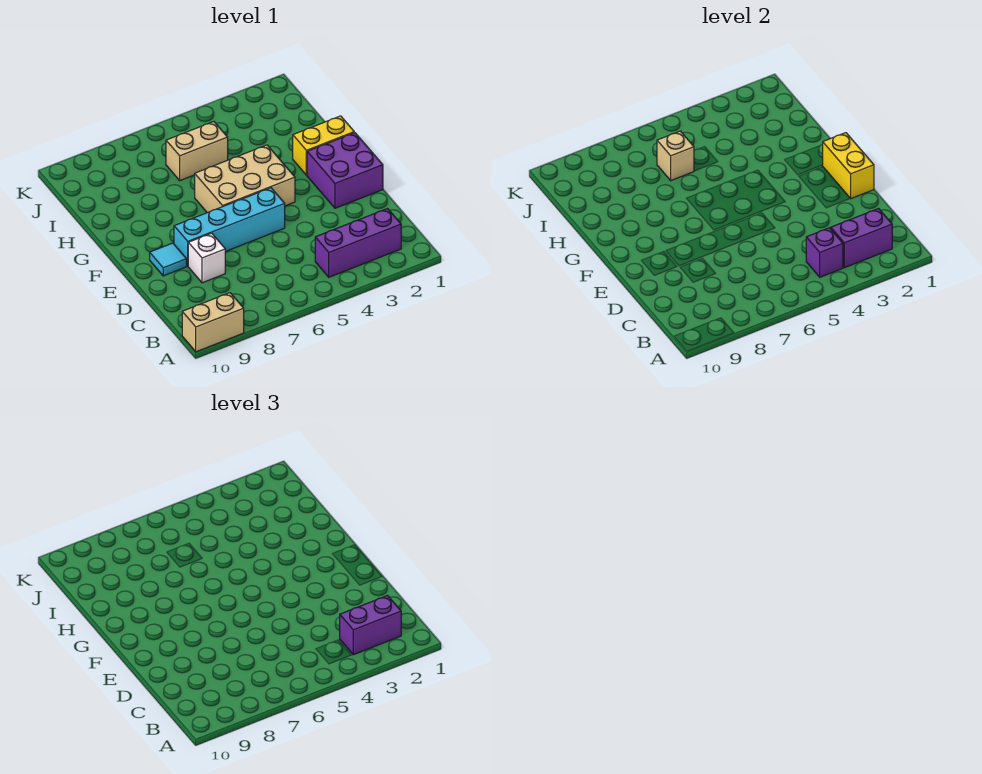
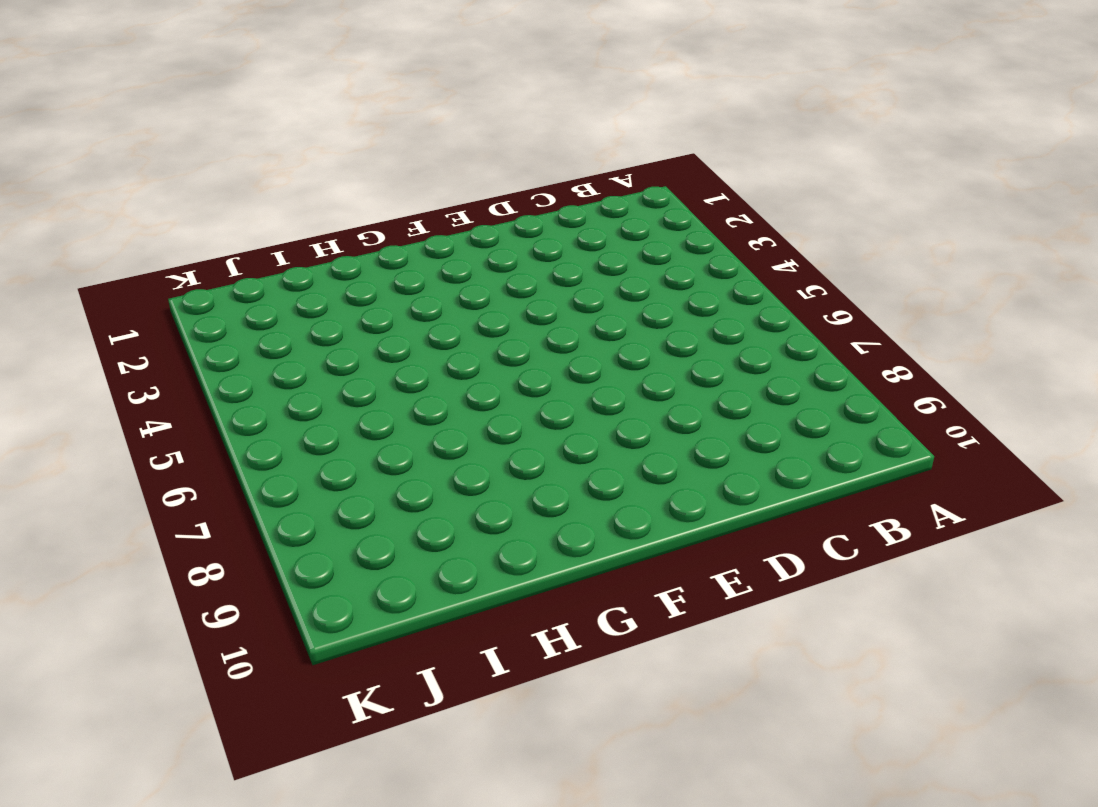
none -> tan brick A9:A10 level 1
none -> purple brick B2:B4 level 1
none -> white brick D8 level 1

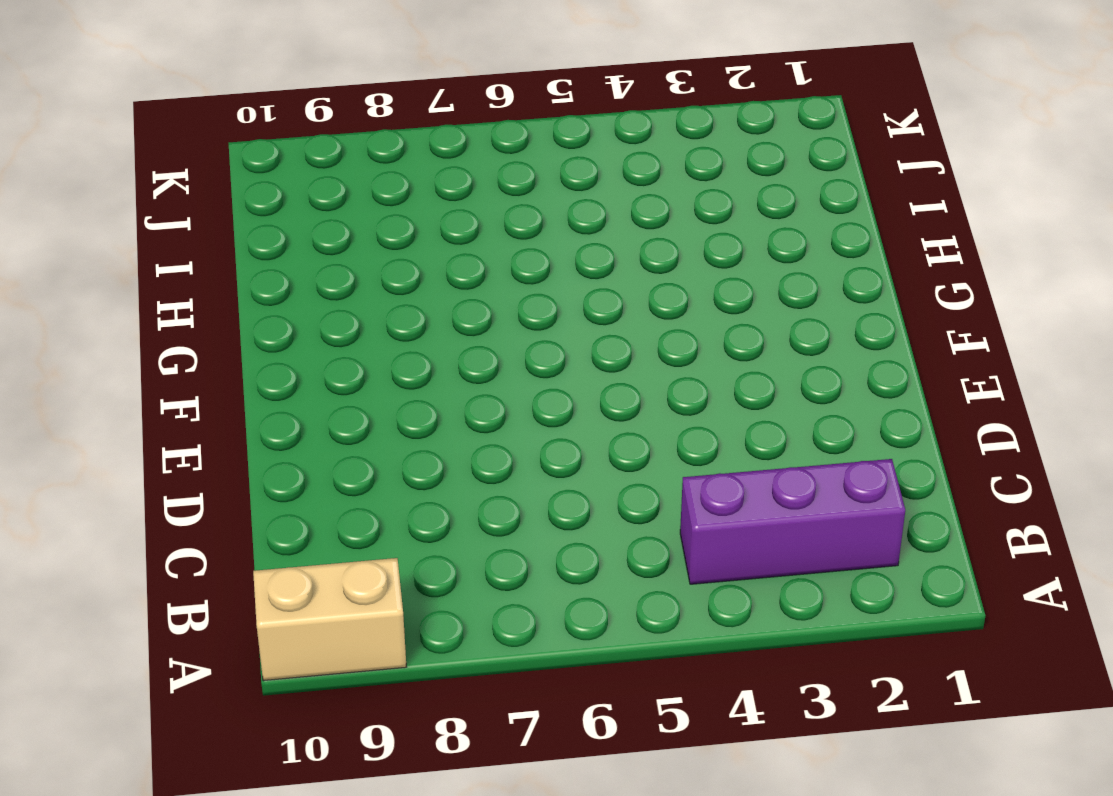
none -> white brick D8 level 1
none -> purple brick E1:F2 level 1
none -> cyan brick E5:E8 level 1

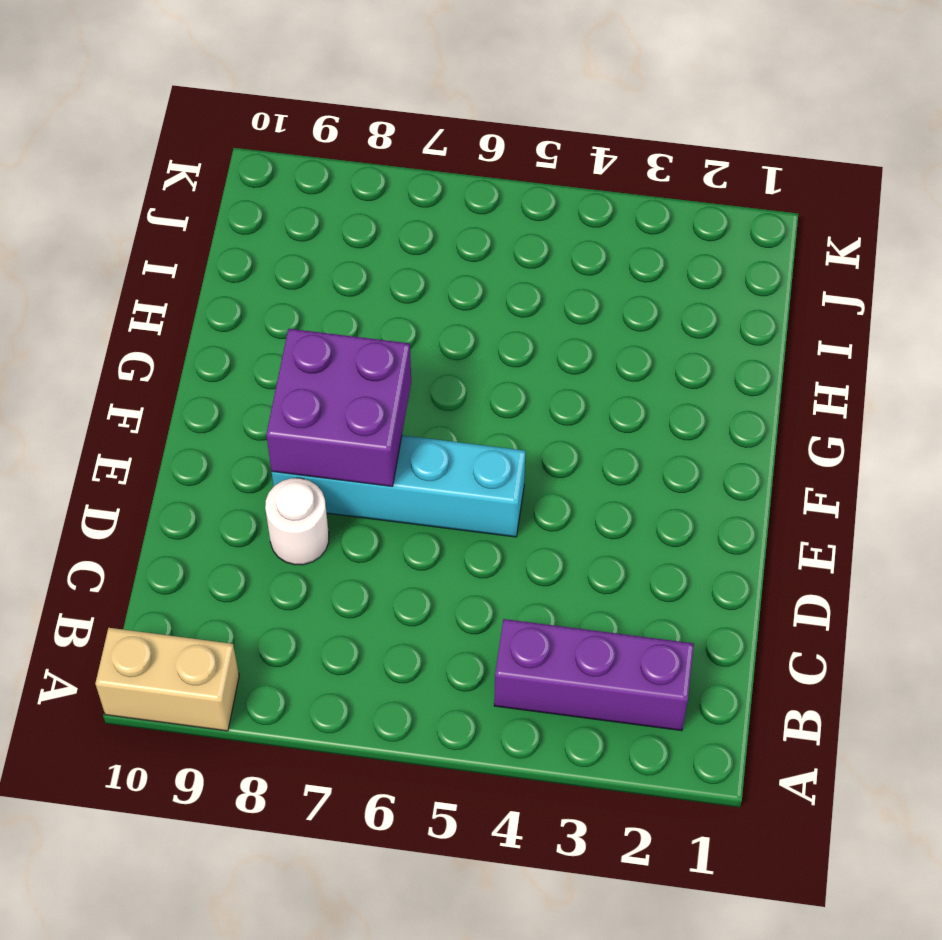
white round brick D8 level 1 -> white brick D8 level 1
purple brick E7:F8 level 2 -> purple brick E1:F2 level 1
none -> cyan tile E9 level 1
none -> tan brick F4:G6 level 1
none -> yellow brick G1:G2 level 1

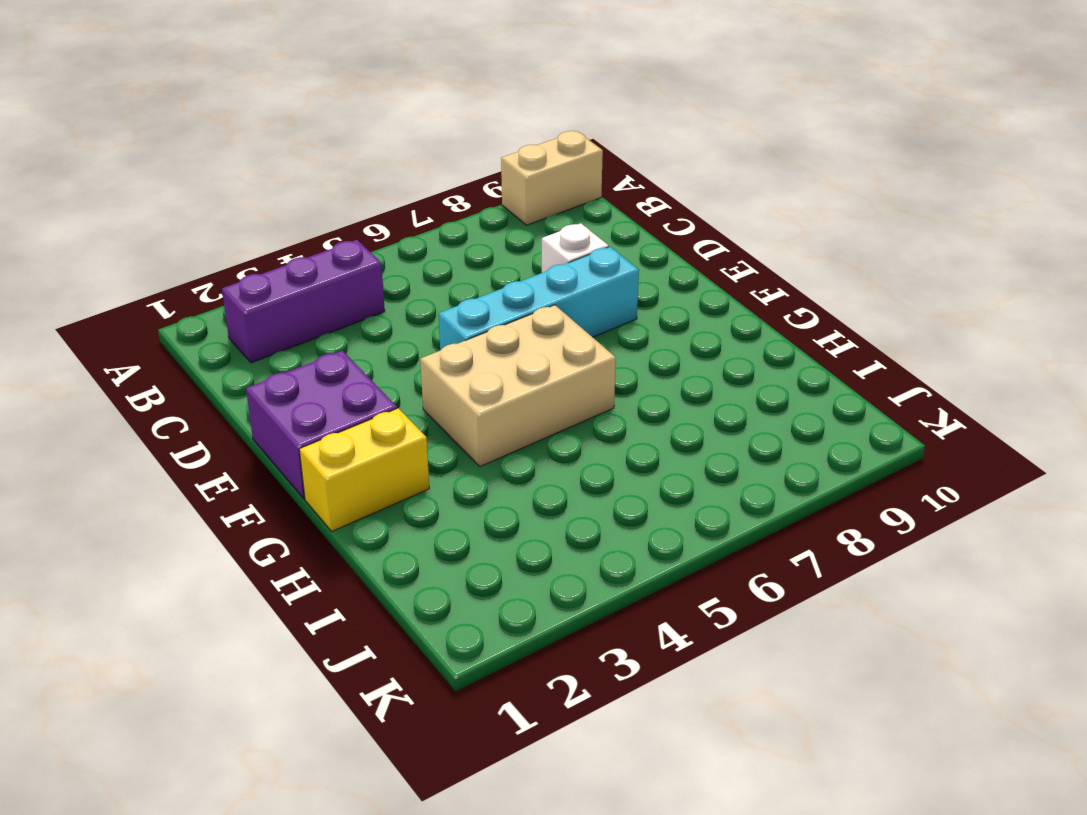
none -> cyan tile E9 level 1
none -> tan brick I5:I6 level 1
none -> purple brick B2:B3 level 2

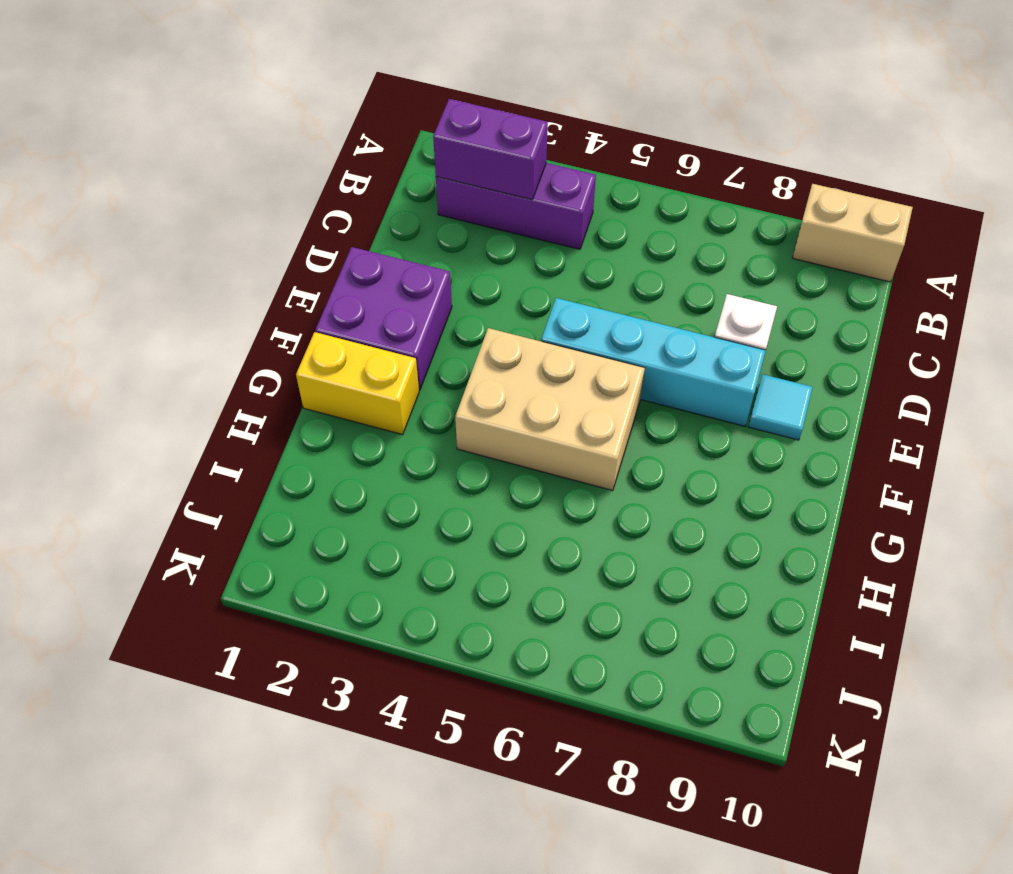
none -> tan brick I5:I6 level 1
none -> purple brick B4 level 2
none -> yellow brick E1:F1 level 2

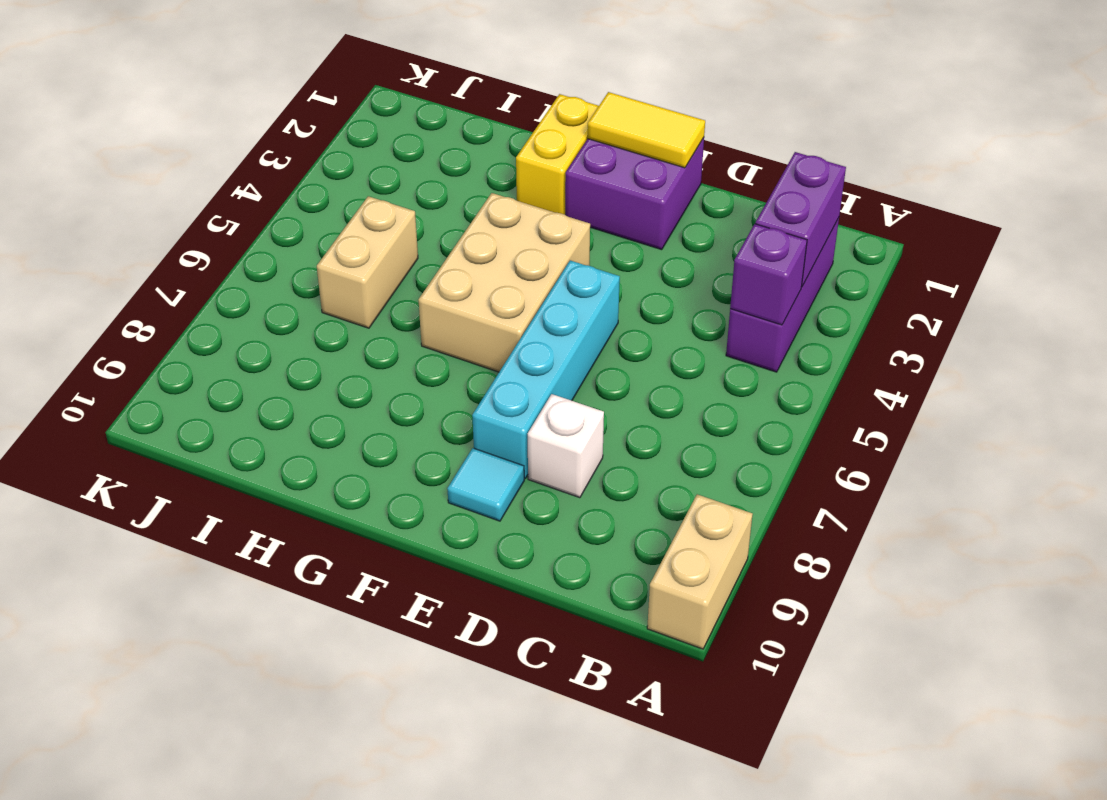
yellow tile E1:F1 level 2 -> yellow brick E1:F1 level 2
none -> tan brick I6 level 2
none -> purple brick B2:B3 level 3

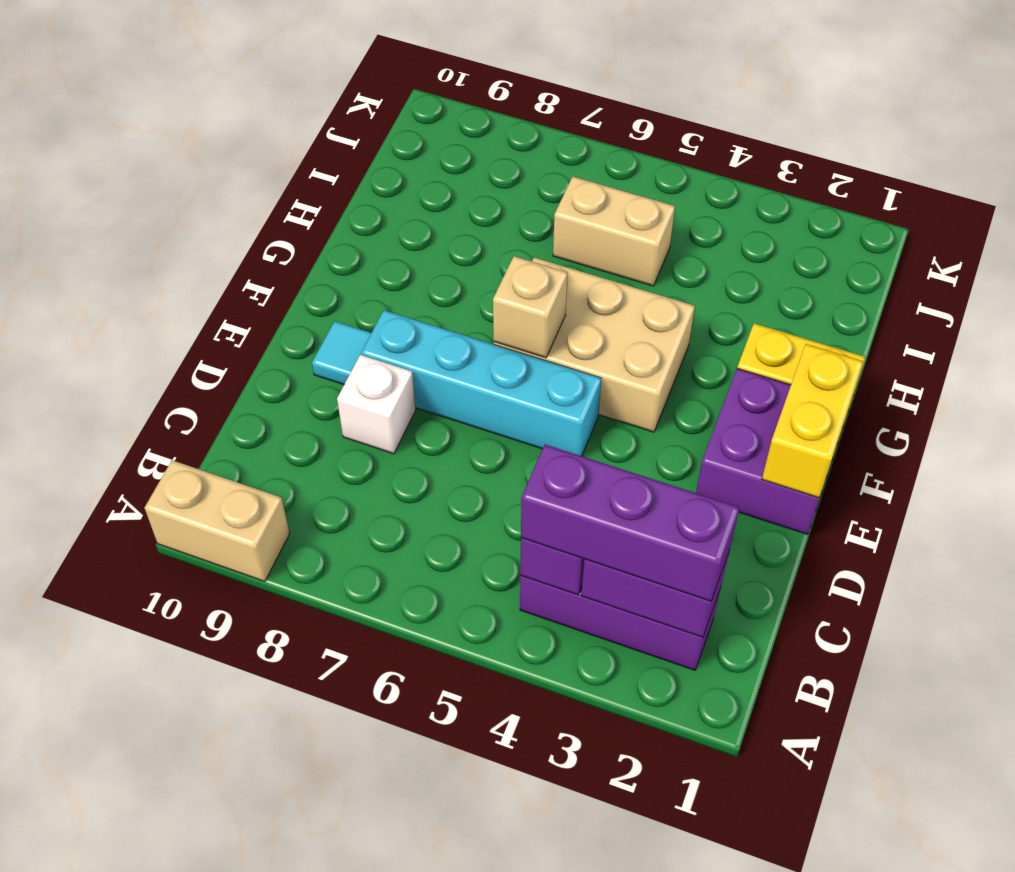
purple brick B2:B4 level 3 -> purple brick B2:B3 level 3
tan brick F6 level 2 -> tan brick I6 level 2

